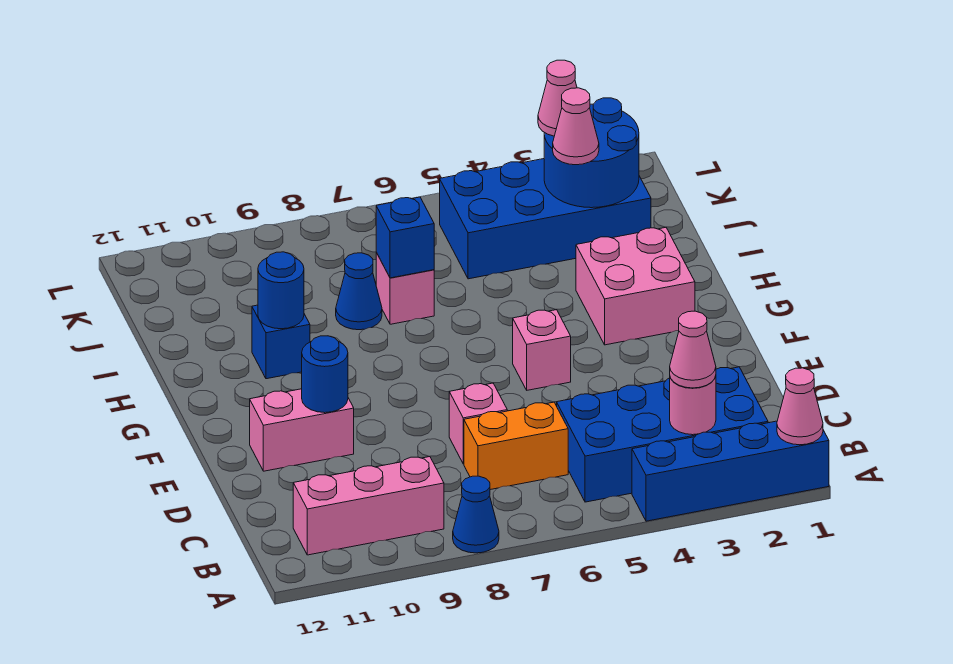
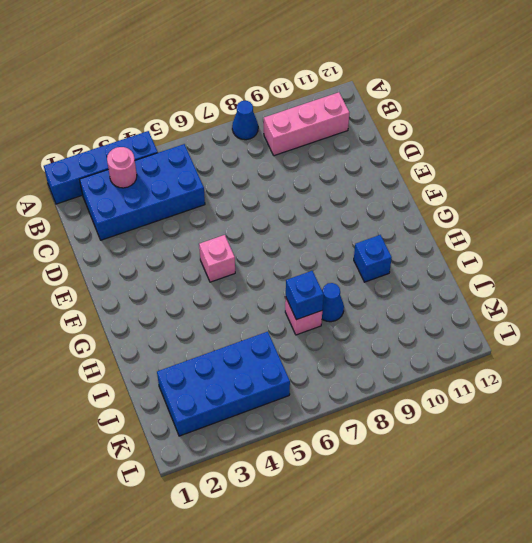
none -> orange brick C6:C7 level 1
none -> pink brick D7 level 1
none -> pink brick E10:E11 level 1

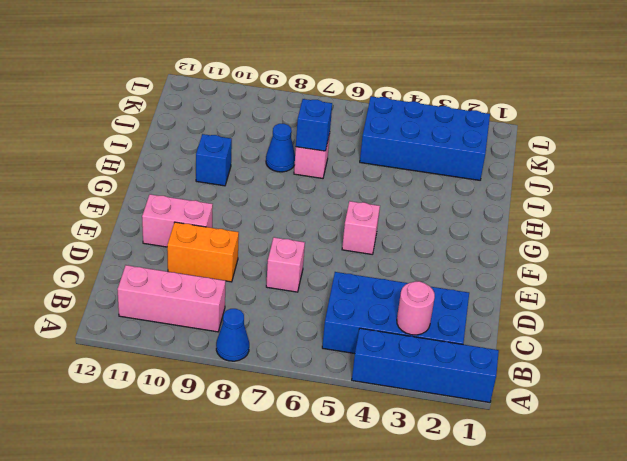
orange brick D9:D10 level 1 -> orange brick C6:C7 level 1
none -> pink brick G2:H3 level 1
none -> pink cone A1 level 2
none -> blue round brick E10 level 2

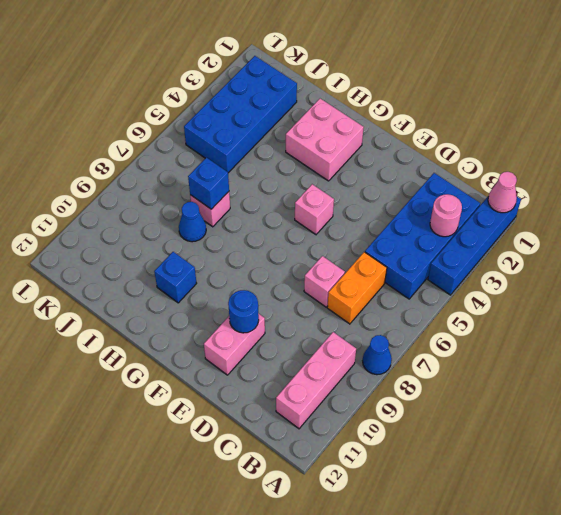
none -> blue round brick H10 level 2
none -> blue round brick J2:K3 level 2
none -> pink cone B3 level 3

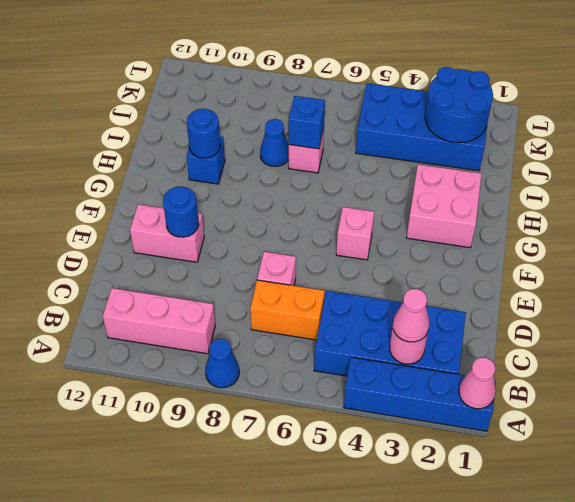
none -> pink cone J3 level 3
none -> pink cone K3 level 3

